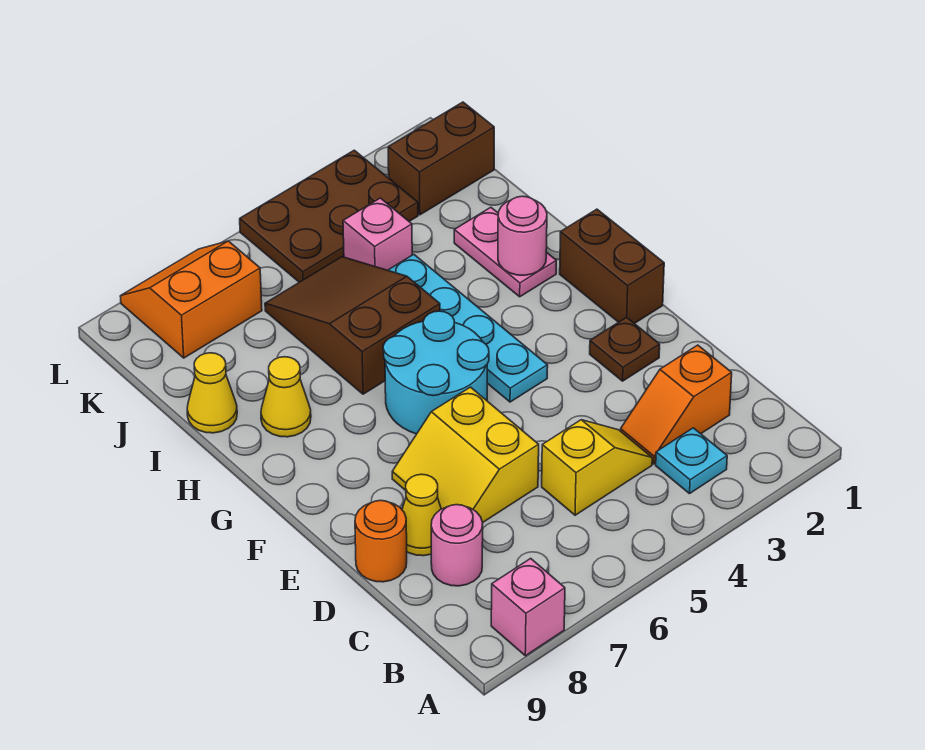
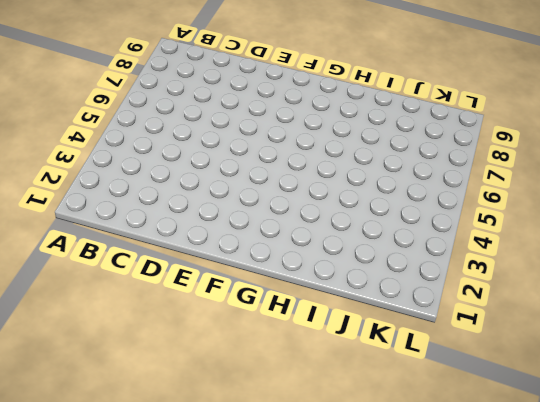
none -> pink brick A8 level 1
none -> cyan plate B3 level 1
none -> orange slope C2:C3 level 1 top 2

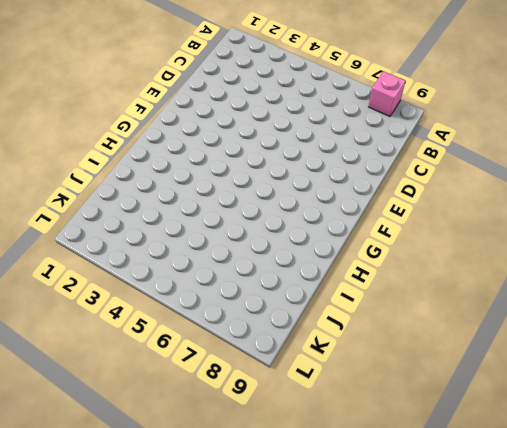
none -> cyan plate B3 level 1
none -> orange slope C2:C3 level 1 top 2
none -> yellow slope C4:C5 level 1 top 5

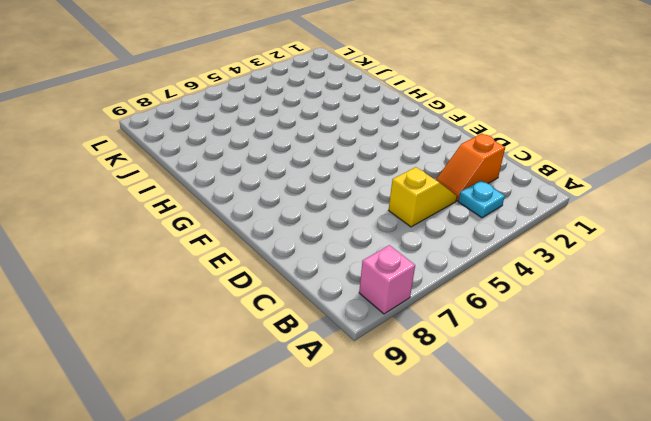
none -> pink round brick C8 level 1
none -> yellow slope D6:E7 level 1 top 6
none -> yellow cone D8 level 1

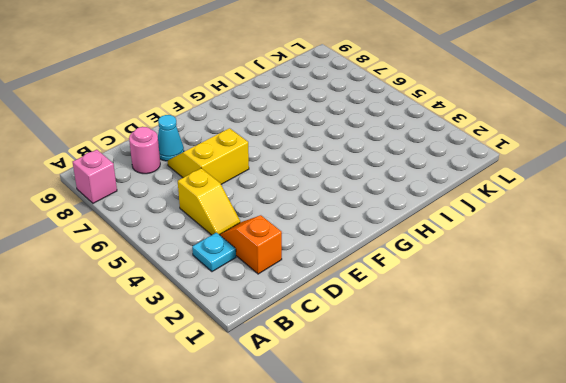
cyan cone D8 level 1 -> yellow cone D8 level 1
none -> orange round brick D9 level 1
none -> brown plate E2 level 1
none -> brown brick F1:G1 level 1

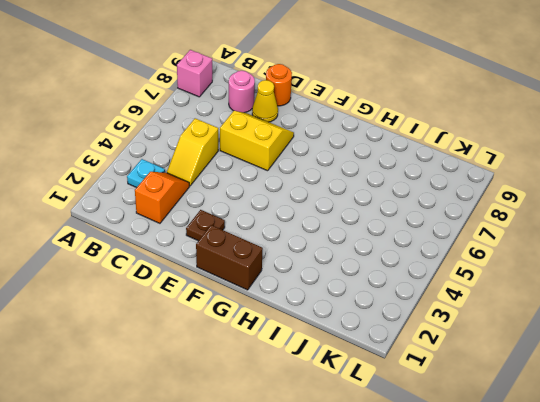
none -> cyan plate F4:I4 level 1
none -> cyan round brick F5:G6 level 1
none -> pink plate H2:I2 level 1

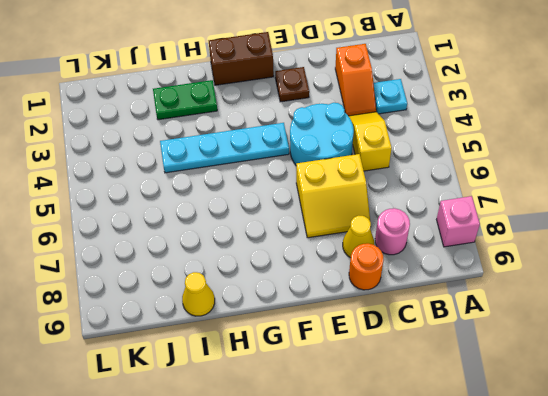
cyan round brick D4:E5 level 1 -> cyan round brick F5:G6 level 1
green plate H2:I2 level 1 -> pink plate H2:I2 level 1
none -> brown slope H5:J6 level 1 top H
none -> yellow cone H8 level 1
none -> pink brick J4 level 1

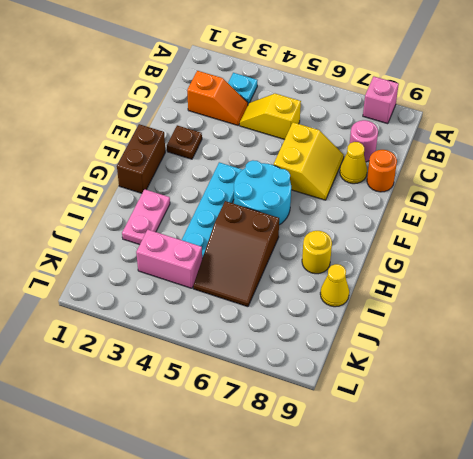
yellow round brick H8 level 1 -> yellow cone H8 level 1
pink brick J3:J4 level 1 -> pink brick J4 level 1
none -> brown brick K1:K2 level 1
none -> brown plate K3:L5 level 1
none -> orange slope K7:L8 level 1 top K

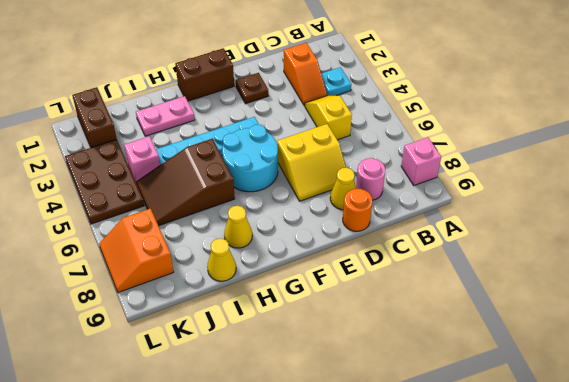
none -> pink round brick H2 level 2

